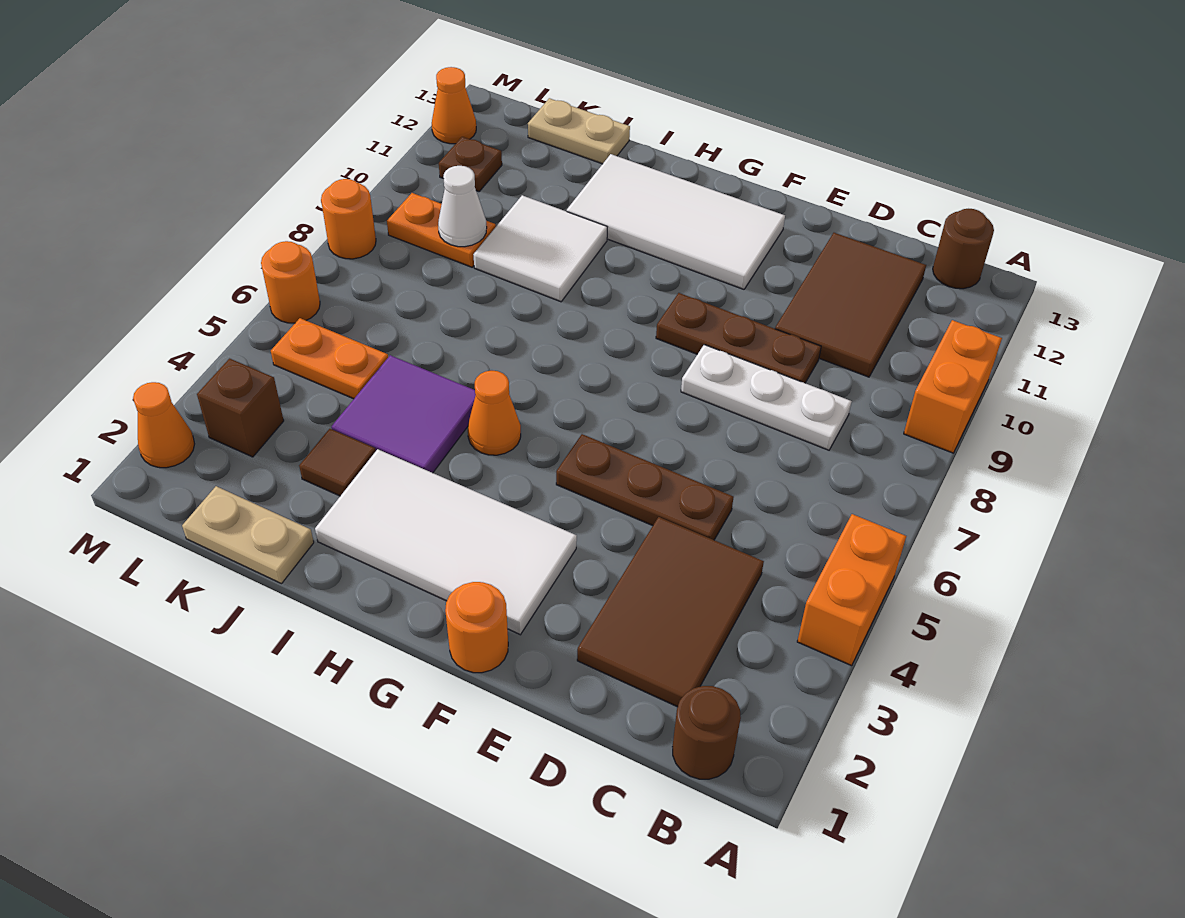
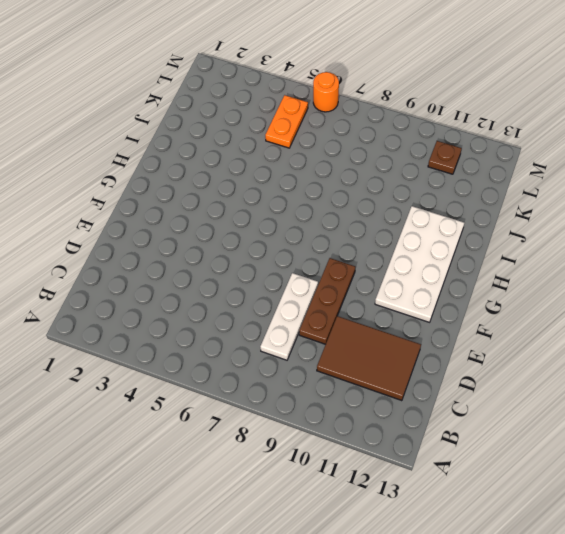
white plate F11:I12 level 1 -> white tile F11:I12 level 1
none -> orange brick A4:A5 level 1
none -> orange brick A9:A10 level 1
none -> brown round brick B1 level 1

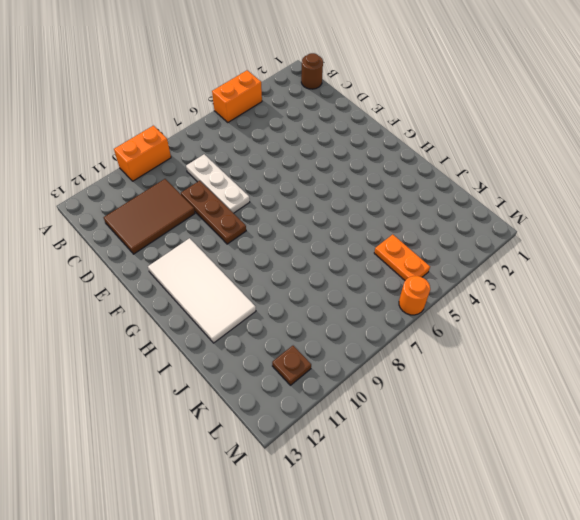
none -> brown round brick B13 level 1
none -> brown tile C2:D4 level 1
none -> brown plate D5:F5 level 1

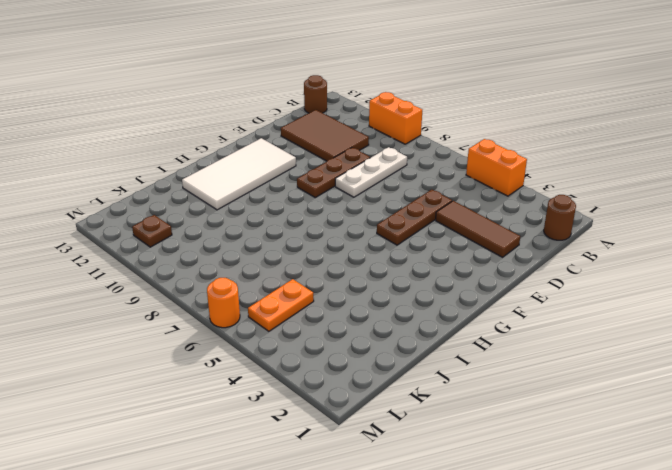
brown tile D2:D4 level 1 -> brown tile C2:D4 level 1
none -> orange round brick F1 level 1
none -> white tile F2:I3 level 1
none -> orange cone H5 level 1

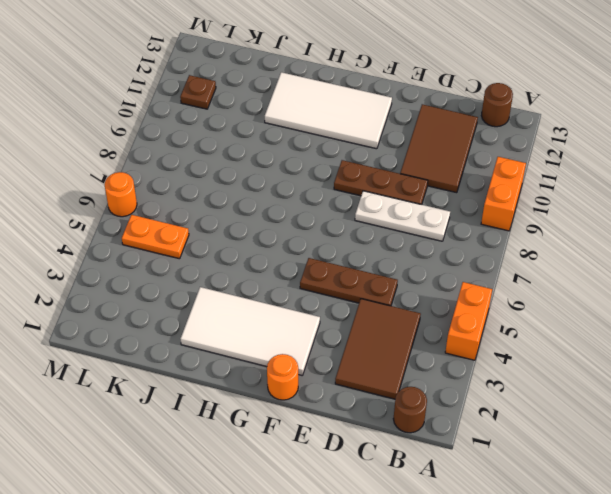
none -> orange cone H5 level 1
none -> purple tile I4:J5 level 1
none -> white tile I9:J10 level 1

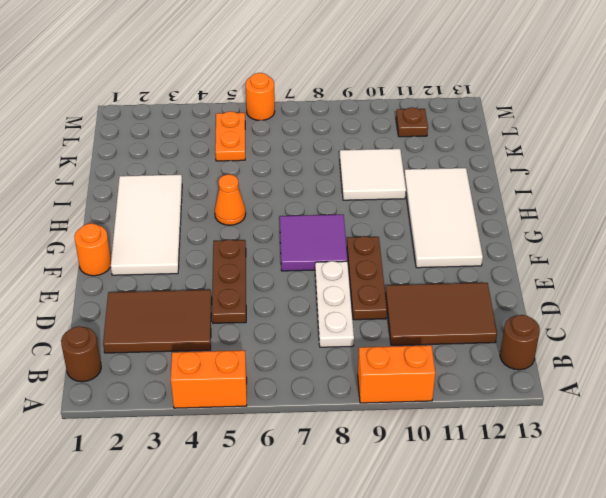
purple tile F7:G8 level 1 -> purple tile I4:J5 level 1
none -> tan plate J1:K1 level 1
none -> brown tile J3 level 1
none -> tan plate J13:K13 level 1

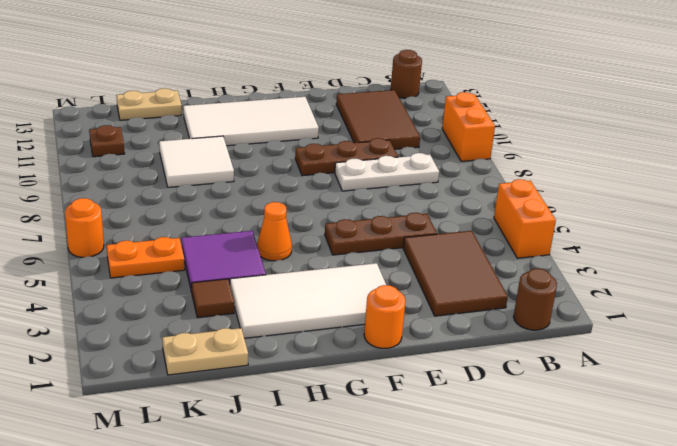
none -> orange plate K9:L9 level 1
none -> brown brick L3 level 1
none -> orange cone M2 level 1

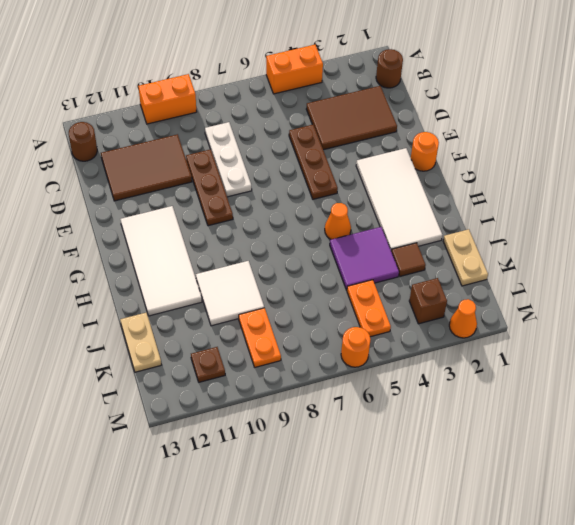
none -> orange round brick M8 level 1
none -> orange cone M12 level 1
none -> white cone K9 level 2

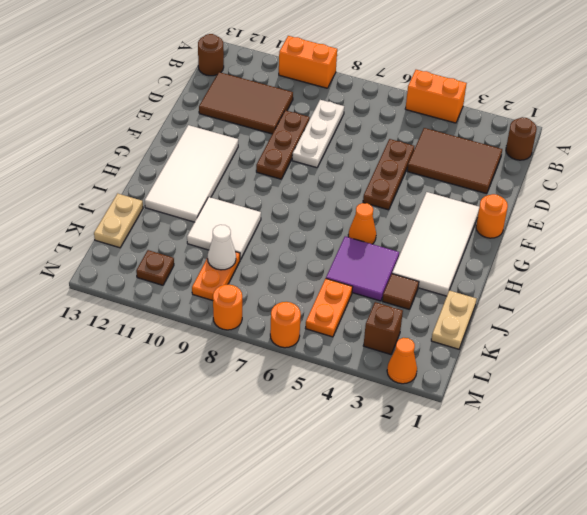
none -> orange cone M12 level 1

